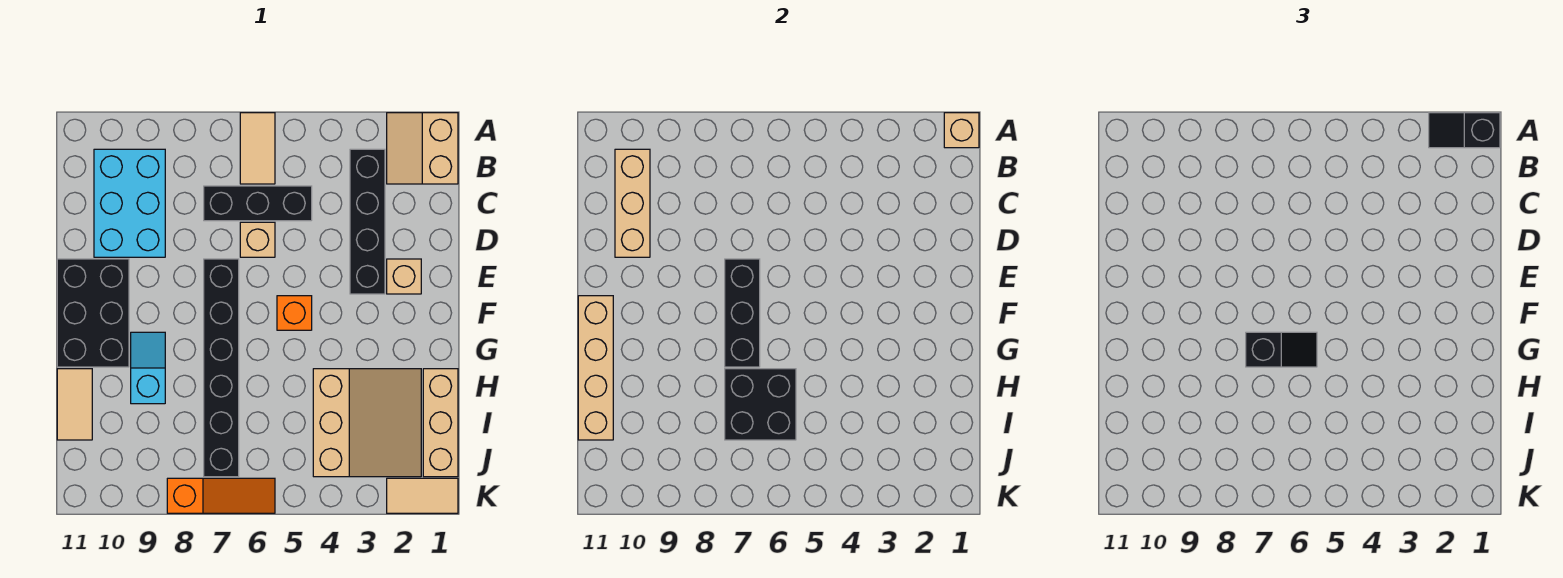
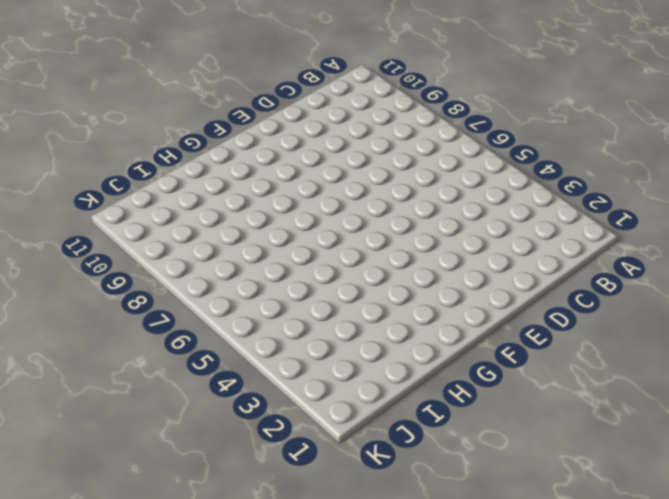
none -> tan slope A1:B2 level 1 top 1
none -> tan tile A6:B6 level 1
none -> black brick B3:E3 level 1

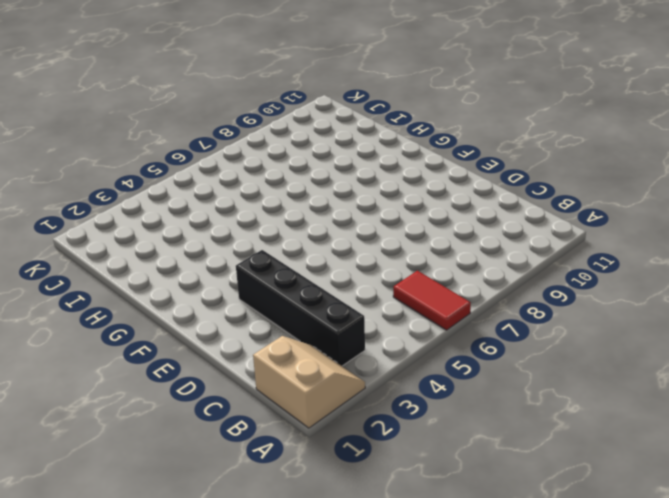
red tile A6:B6 level 1 -> tan tile A6:B6 level 1
none -> cyan brick B9:D10 level 1
none -> black brick C5:C7 level 1
none -> tan brick D6 level 1

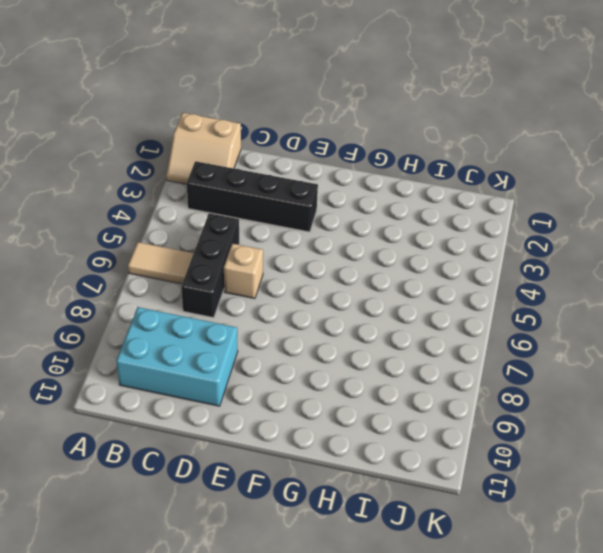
none -> tan brick E2 level 1
none -> black brick E7:J7 level 1
none -> black brick E10:G11 level 1

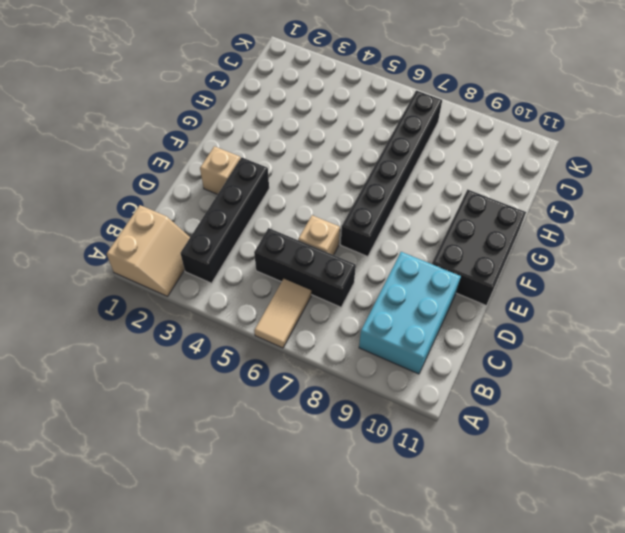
none -> orange brick F5 level 1
none -> cyan slope G9:H9 level 1 top H
none -> tan brick H1:J1 level 1

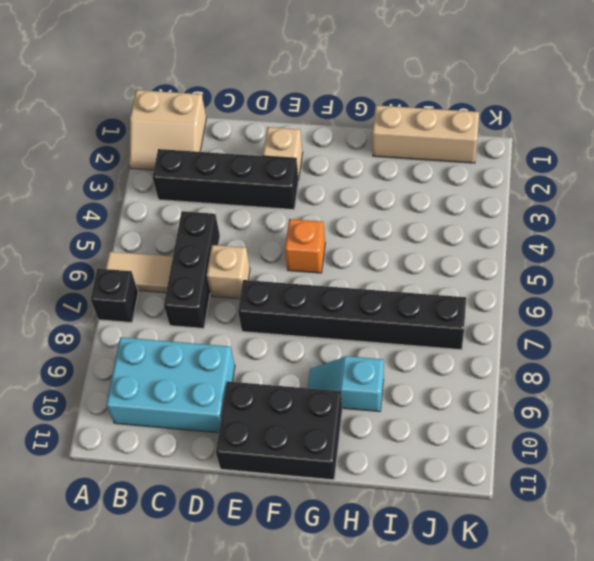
black brick A7 level 1 -> none
none -> tan slope H2:J4 level 1 top 4
none -> tan tile H11:I11 level 1
none -> tan tile K1:K2 level 1

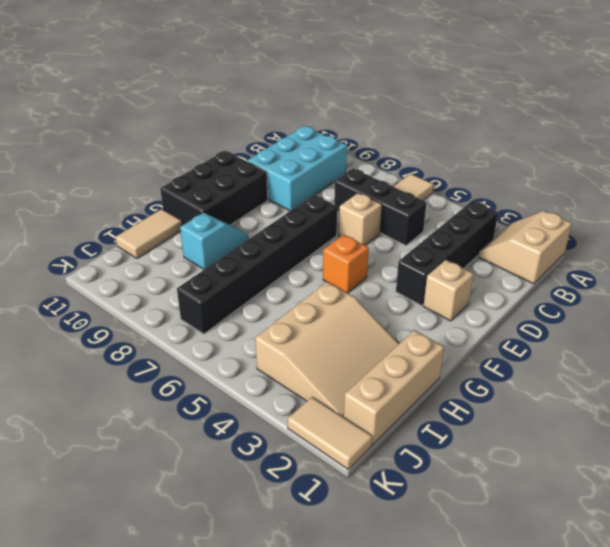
none -> orange slope K6:K8 level 1 top 8
none -> tan brick A1 level 2
none -> tan brick B10:D10 level 2

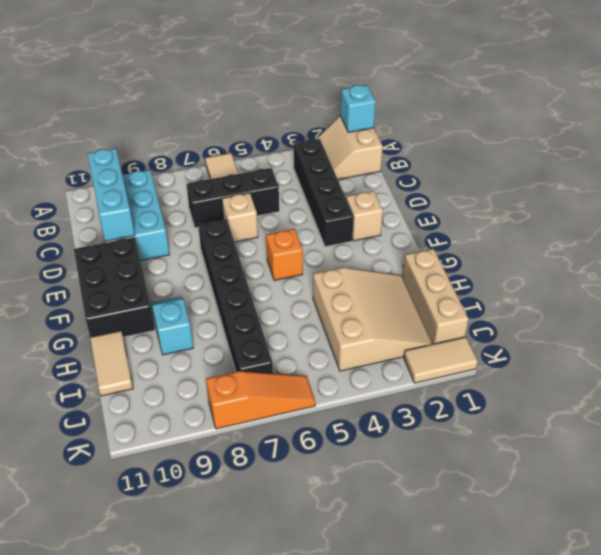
cyan brick A1 level 2 -> tan brick A1 level 2
cyan brick B10:D10 level 2 -> tan brick B10:D10 level 2
none -> black brick E7:G7 level 2
none -> tan brick F11:I11 level 2
none -> black brick H6:I7 level 2

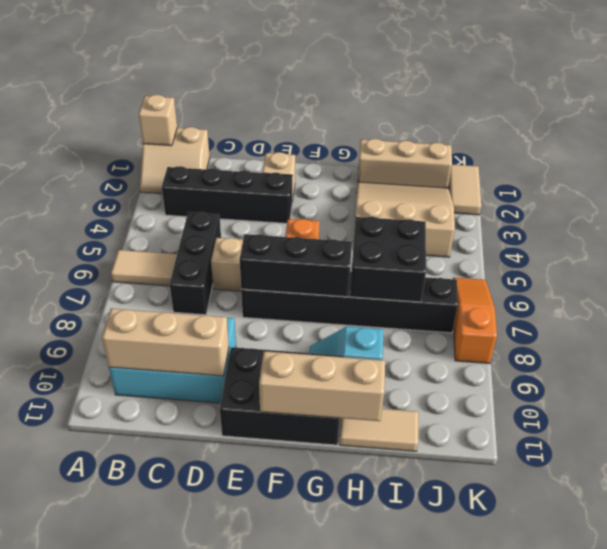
tan brick F11:H11 level 2 -> tan brick F11:I11 level 2
none -> black slope A1:A2 level 3 top 1
none -> black slope G6:G7 level 3 top 7

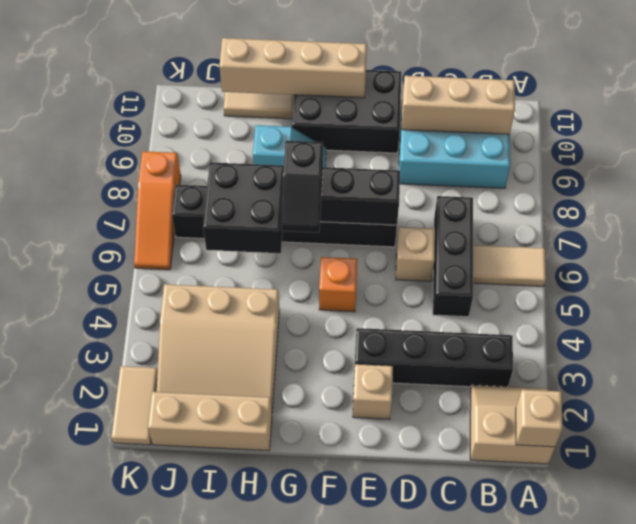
none -> black slope A1:A2 level 3 top 1

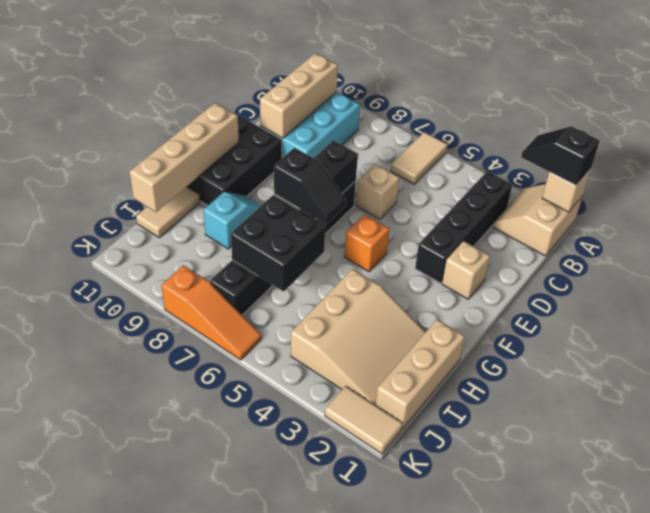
none -> black brick C5:C7 level 1

